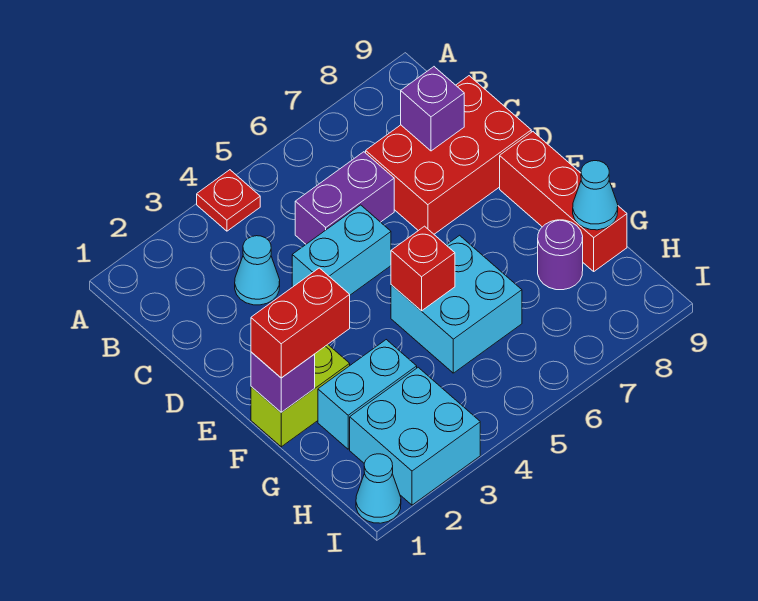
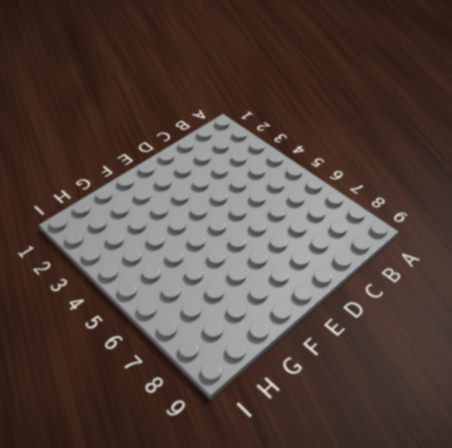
none -> red plate A4 level 1
none -> cyan cone C3 level 1
none -> purple brick C5:C6 level 1

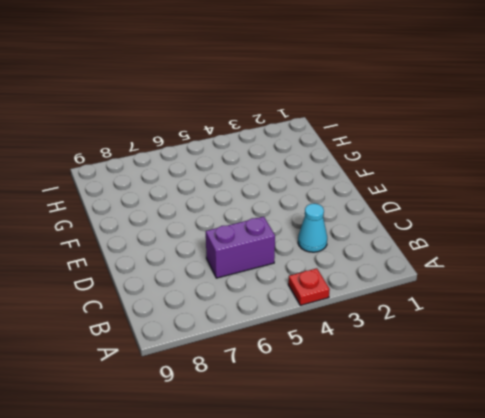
none -> red brick C7:D9 level 1
none -> cyan brick D4:D5 level 1
none -> red brick E9:G9 level 1

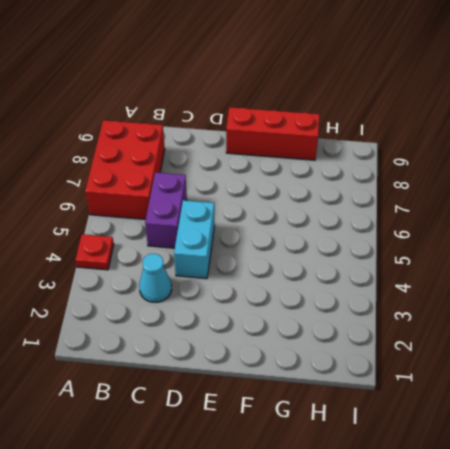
red brick A6:B8 level 1 -> red brick C7:D9 level 1
none -> lime brick F1:F2 level 1
none -> cyan brick F5:G6 level 1
none -> cyan brick G2:G3 level 1

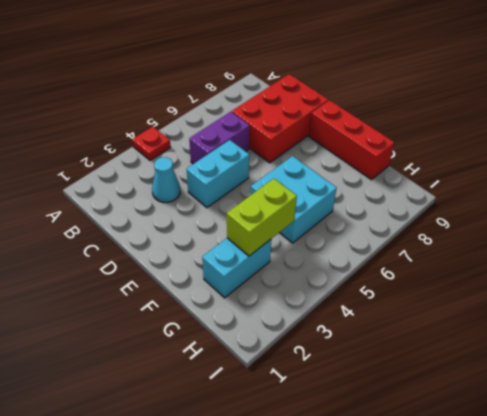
lime brick G3:G4 level 2 -> lime brick F1:F2 level 1
none -> purple round brick G8 level 1
none -> cyan brick H2:I3 level 1
none -> cyan cone I1 level 1

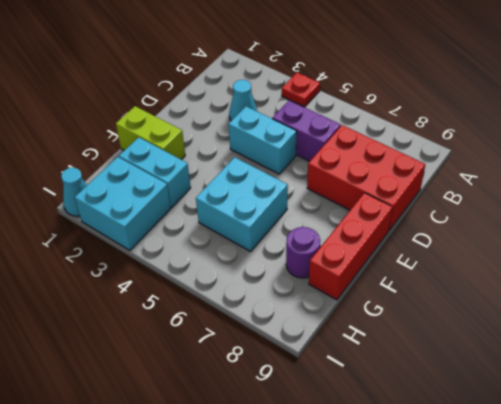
none -> purple brick C8 level 2
none -> purple brick F1 level 2
none -> red brick F5 level 2

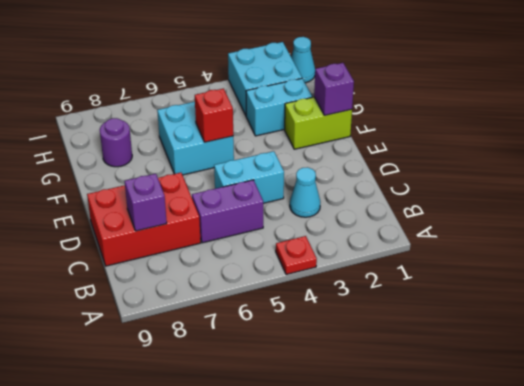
none -> red brick E9:G9 level 1
none -> cyan cone G9 level 2
none -> red brick F1:F2 level 3

